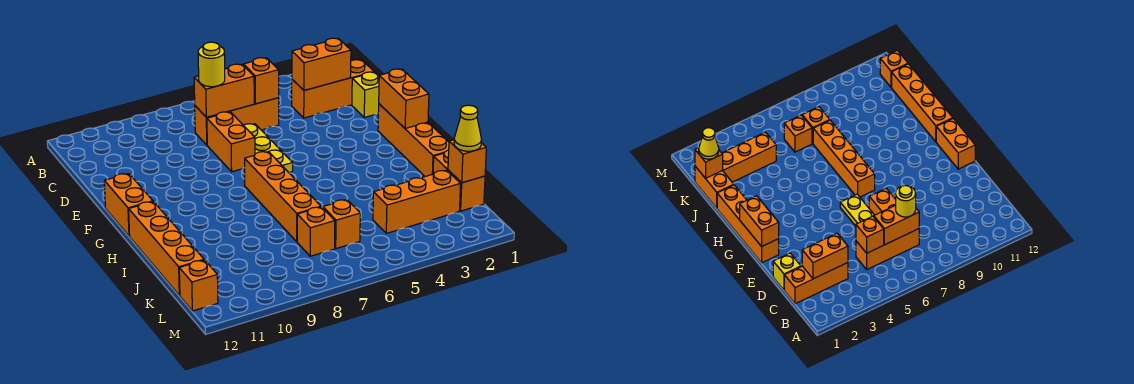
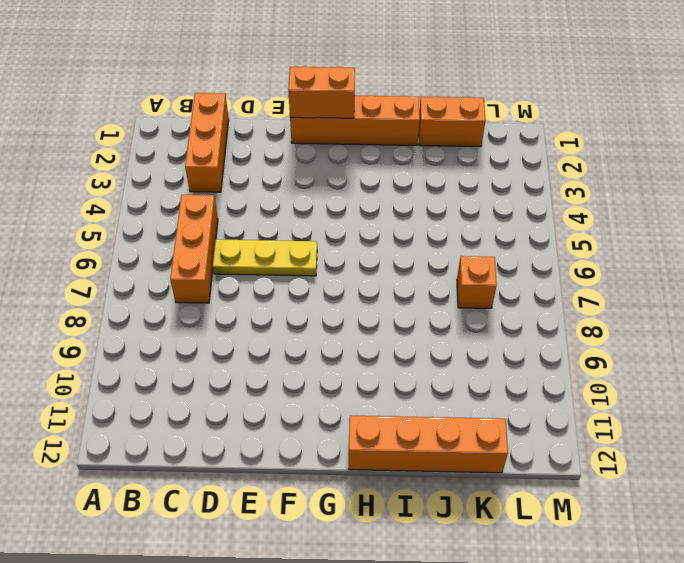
none -> yellow brick D1 level 1
none -> orange brick D7:E7 level 1
none -> orange brick F12:G12 level 1

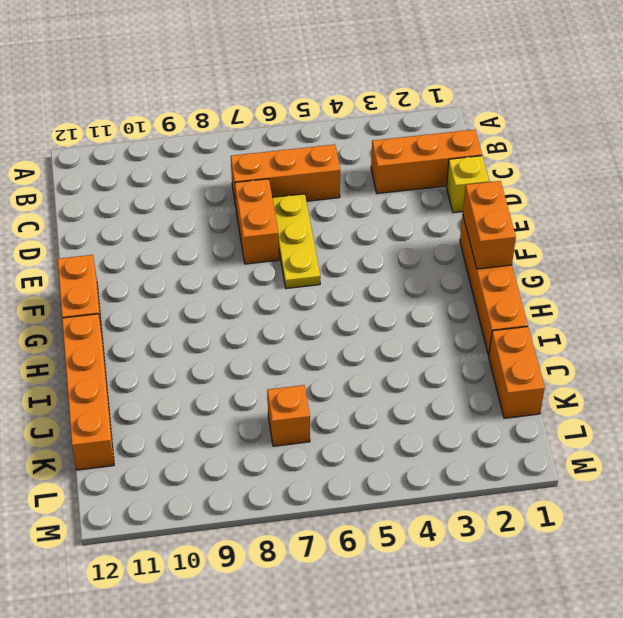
none -> orange brick G7:J7 level 1
none -> orange brick K2:K4 level 1
none -> orange brick K6 level 1

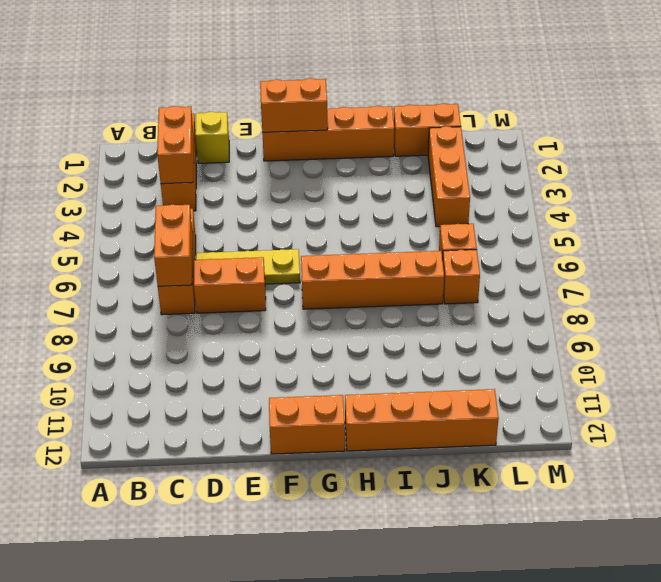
none -> orange brick L12 level 1
none -> orange brick C5 level 2
none -> orange brick K1 level 2

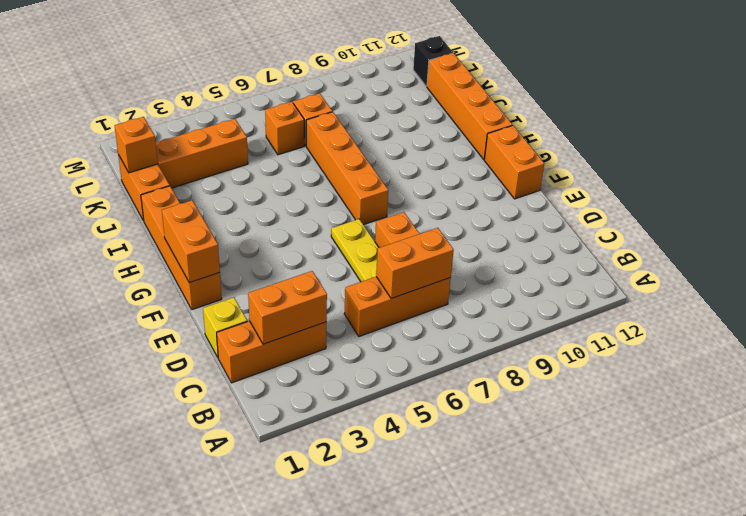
black brick L12 level 1 -> orange brick L12 level 1
none -> orange brick C5 level 2
none -> yellow round brick C7 level 3
none -> yellow cone K1 level 3

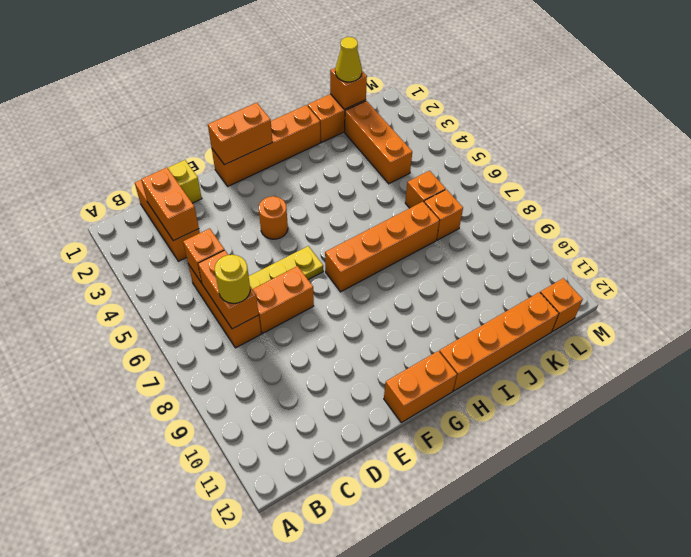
orange round brick F4 level 1 -> none

